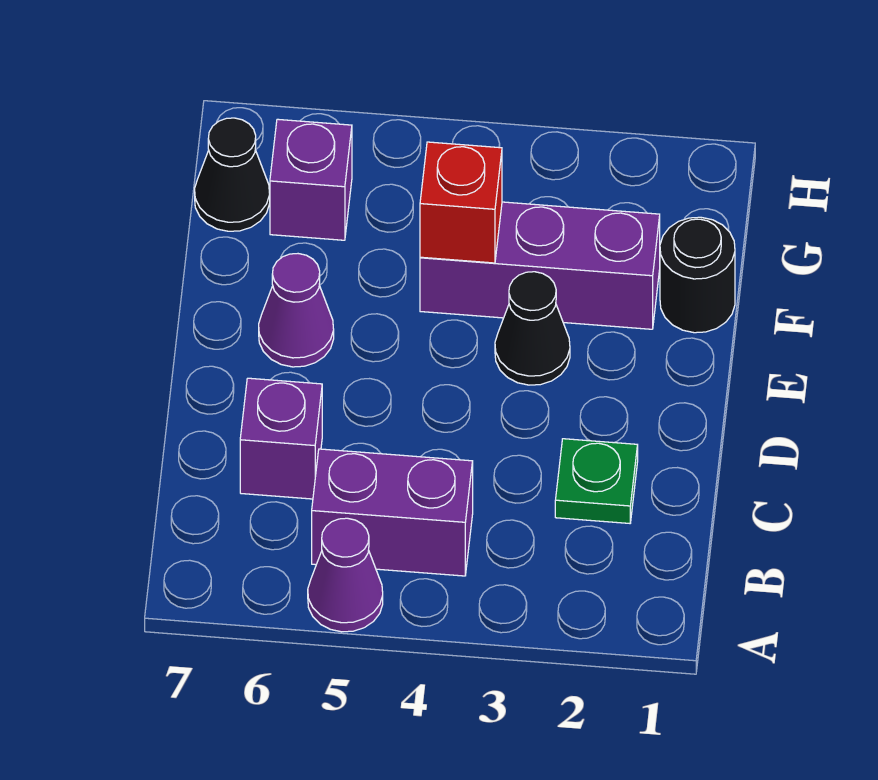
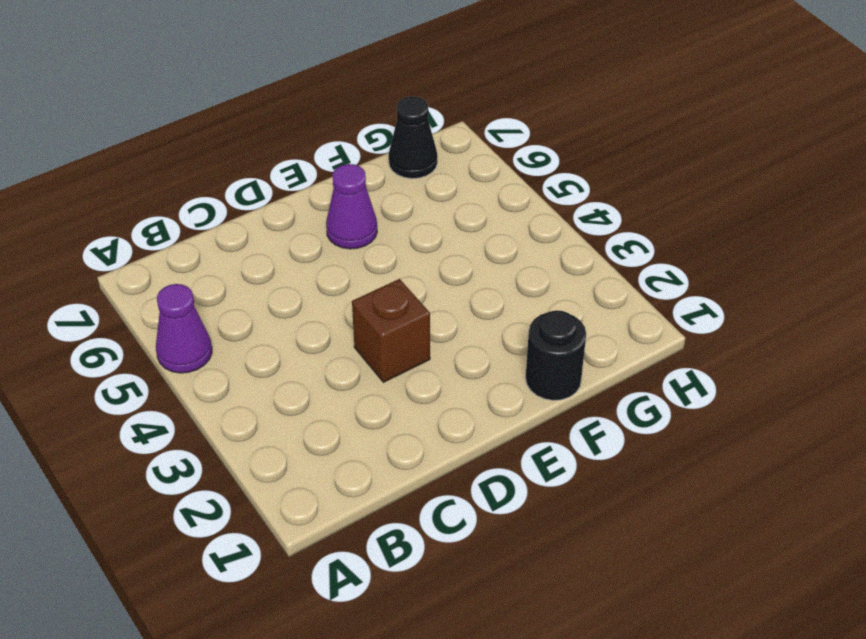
brown brick D3 level 1 -> none
none -> purple brick B4:B5 level 1
none -> green plate C2 level 1

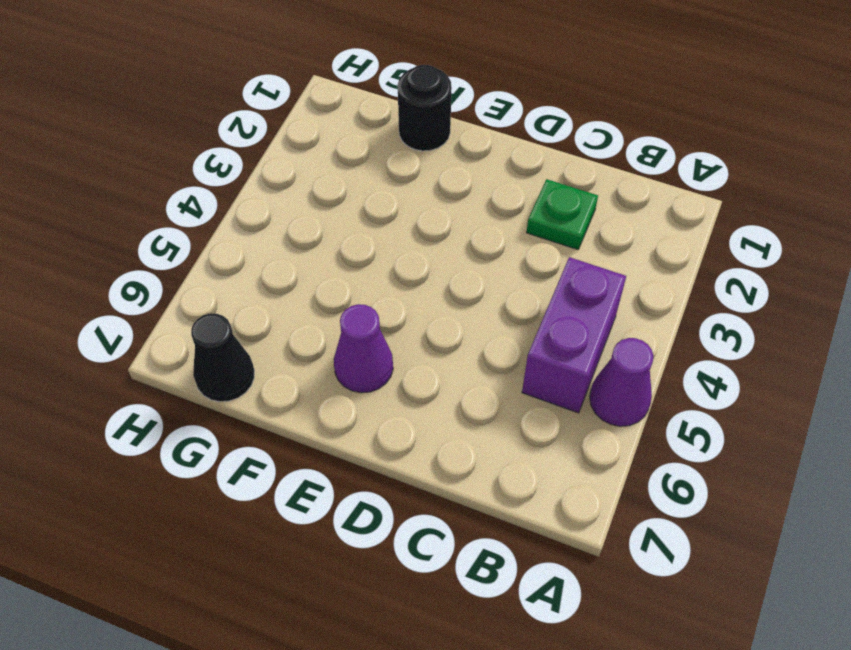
none -> purple brick C6 level 1
none -> black cone E3 level 1

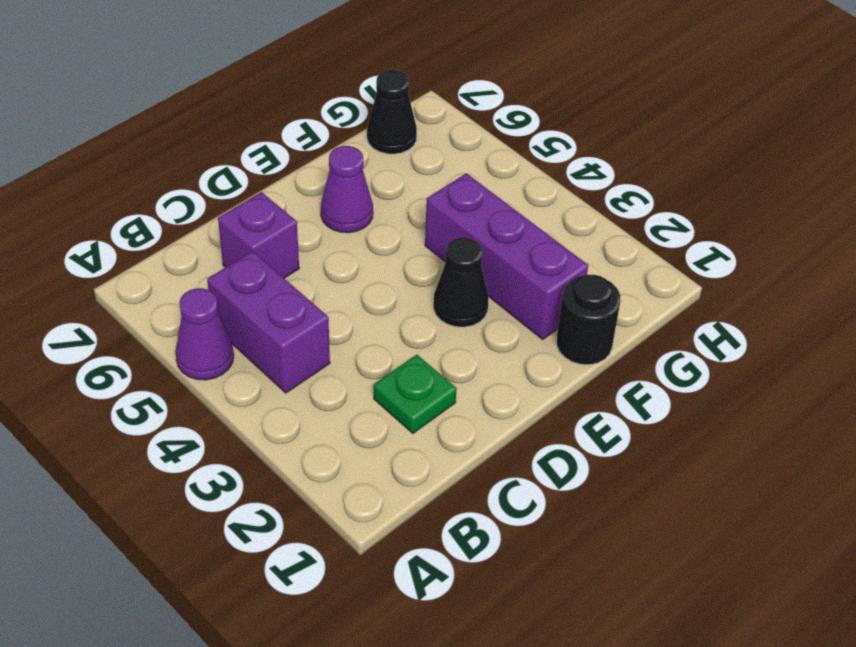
none -> purple brick G6 level 1
none -> red brick F4 level 2

